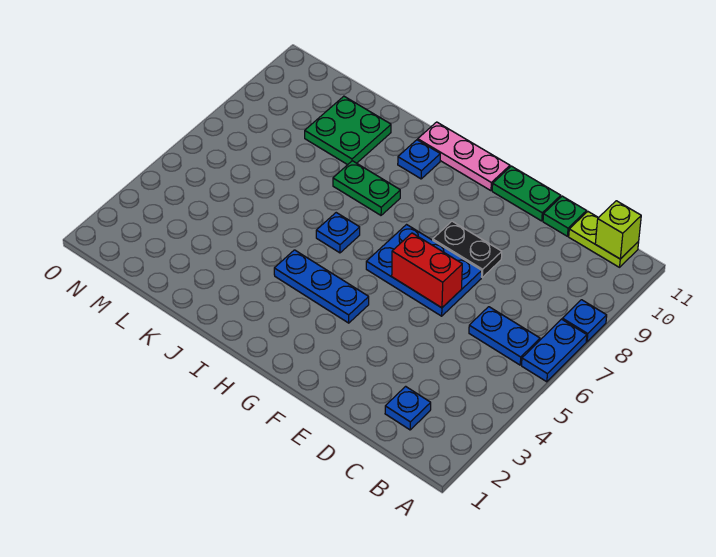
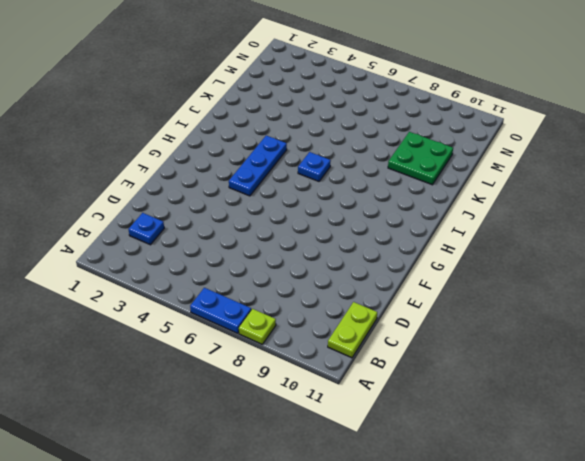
lime plate A8 level 1 -> blue plate A8 level 1
none -> blue plate B6:C6 level 1
none -> green plate D11 level 1
none -> blue plate E6:G7 level 1

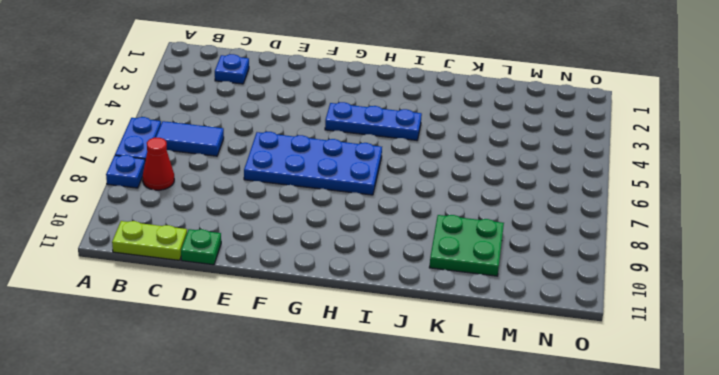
blue tile B6:C6 level 1 -> blue plate B6:C6 level 1
red cone B8 level 1 -> none
blue plate E6:H7 level 1 -> blue plate E6:G7 level 1
none -> black plate E8:F8 level 1
none -> green plate E11:F11 level 1
none -> pink plate G11:I11 level 1

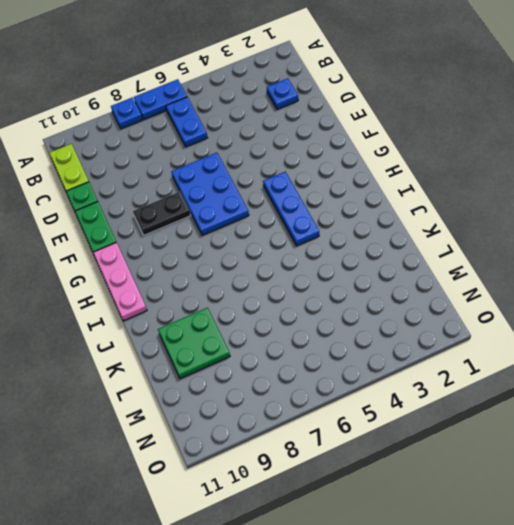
black plate F8:F9 level 1 -> black plate E8:F8 level 1
none -> blue plate I6 level 1
none -> green plate I8:J8 level 1
none -> blue plate I10 level 1

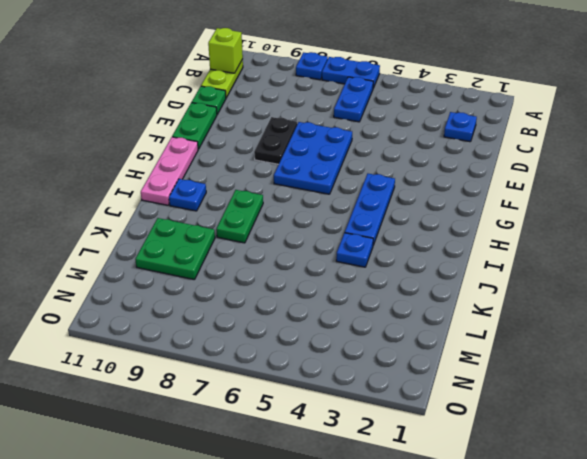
blue plate J4 level 1 -> blue plate I6 level 1
none -> red brick E6:F6 level 2

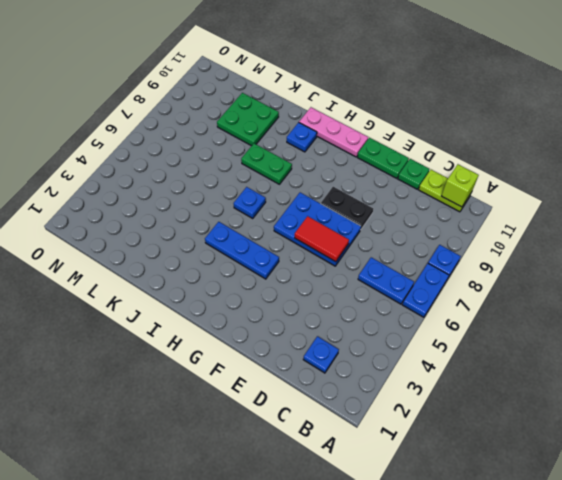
red tile E6:F6 level 2 -> red brick E6:F6 level 2

